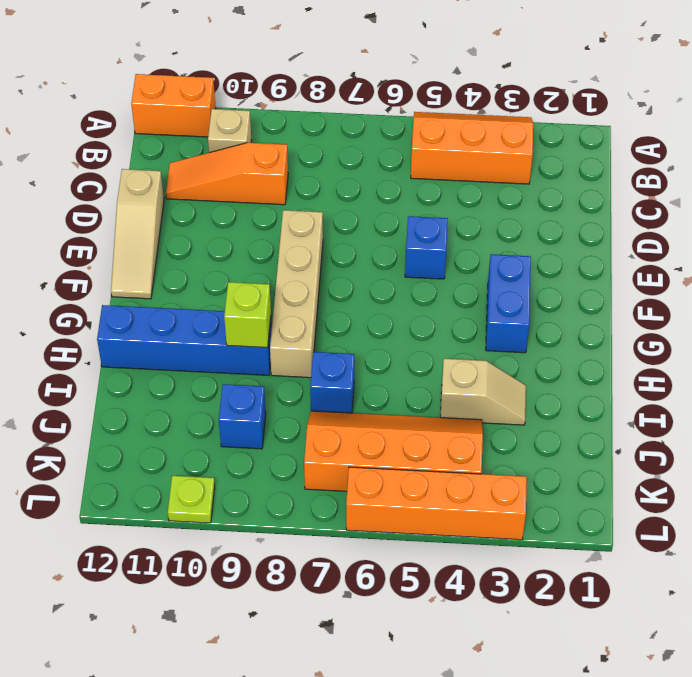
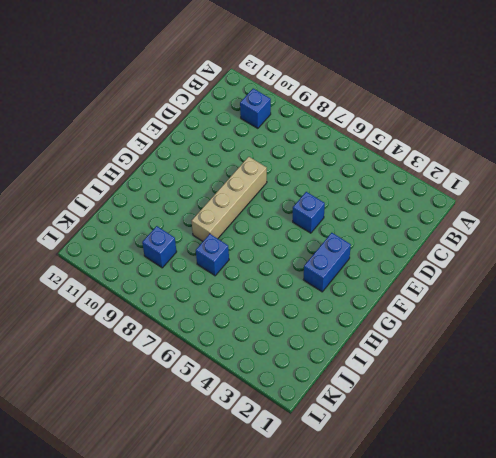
blue brick B10 level 1 -> tan brick B10 level 1
none -> orange slope A3:B5 level 1 top B
none -> orange brick A11:A12 level 1
none -> orange slope C9:C11 level 1 top 9

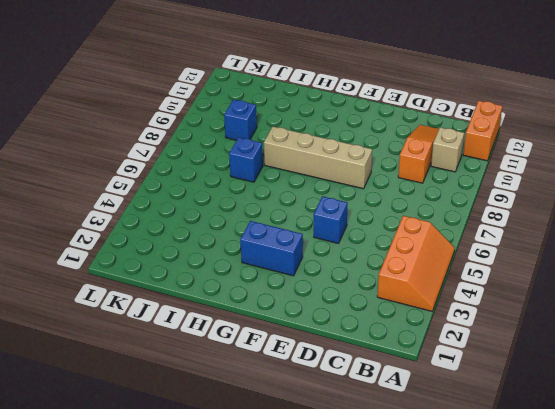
none -> tan slope D12:F12 level 1 top D
none -> blue brick H9:H12 level 1
none -> tan slope I3:I4 level 1 top 4

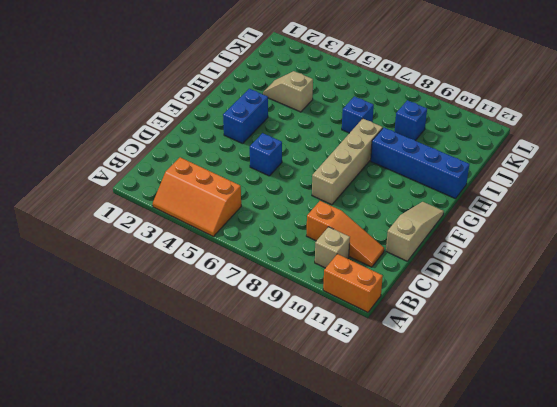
none -> orange slope J4:K7 level 1 top K
none -> orange brick L3:L6 level 1
none -> lime plate L10 level 1

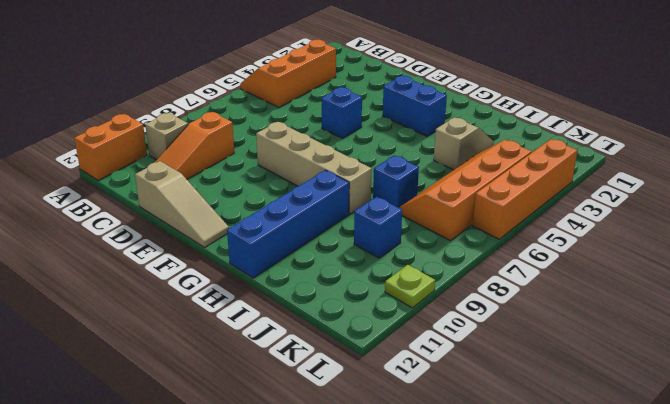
none -> lime brick H9 level 2

